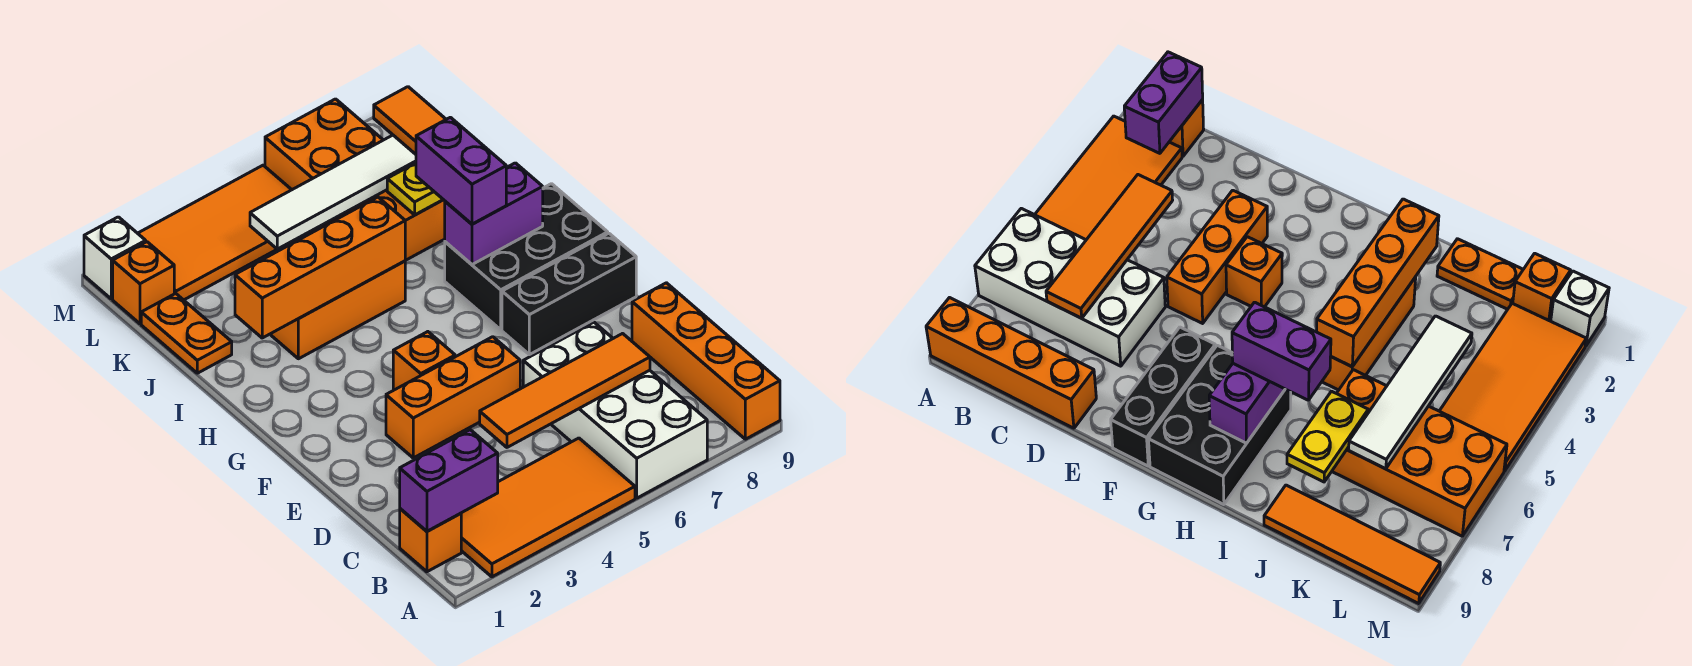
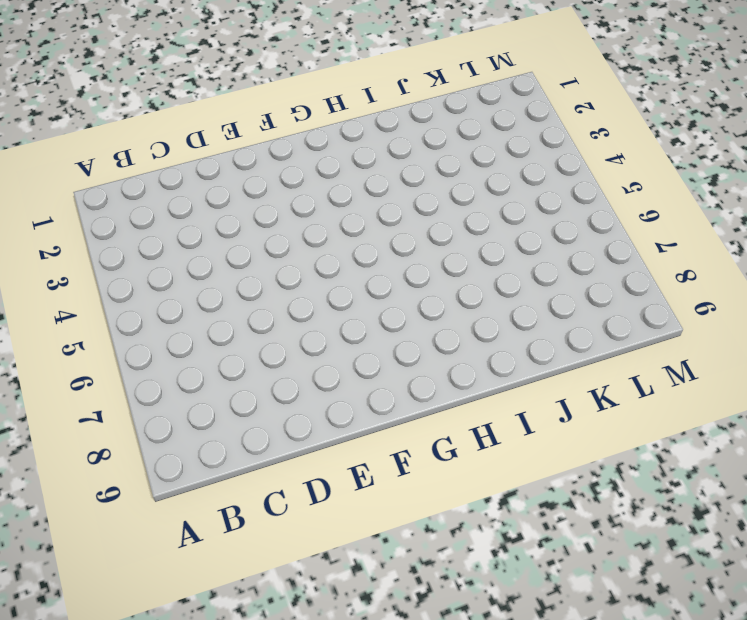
none -> orange tile A2:B5 level 1
none -> white brick A6:D7 level 1
none -> orange brick A9:D9 level 1

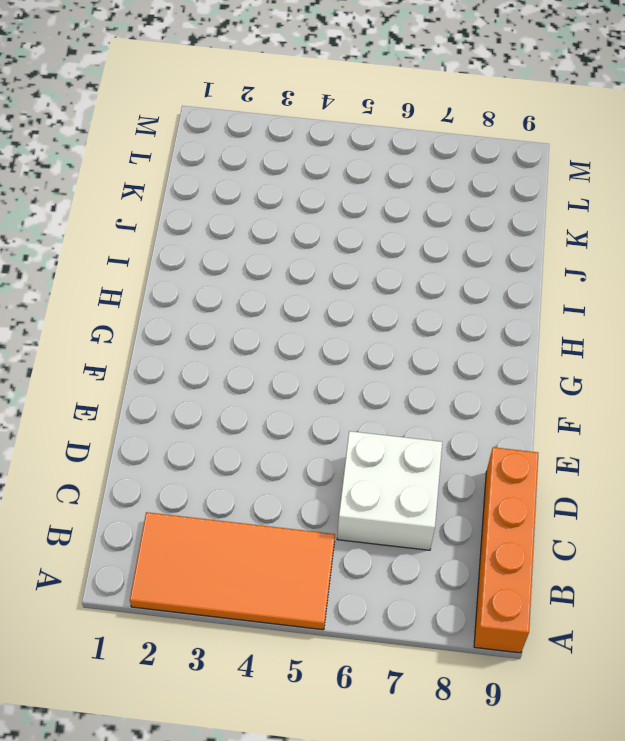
white brick C6:D7 level 1 -> white brick A6:D7 level 1
none -> orange brick B1 level 1
none -> orange brick E3:E5 level 1
none -> orange brick F4 level 1

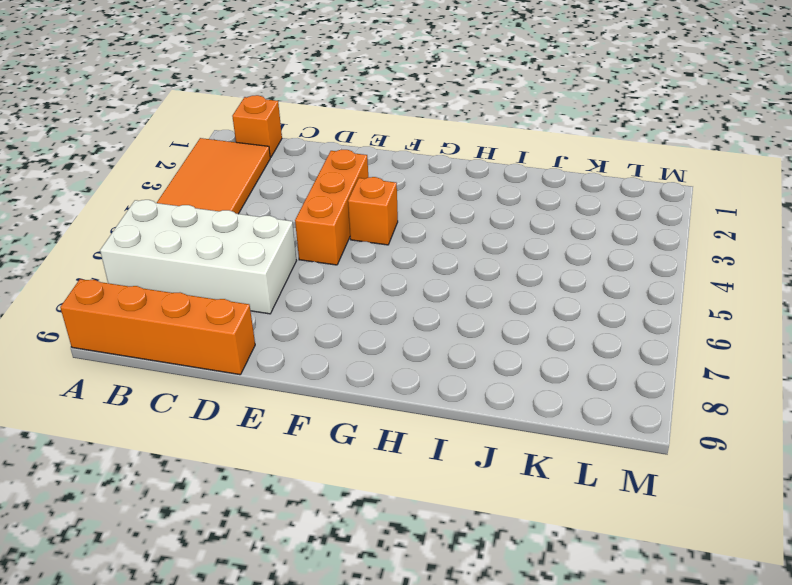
none -> black brick F7:F9 level 1
none -> black brick G7:H9 level 1
none -> orange brick I3:I5 level 1

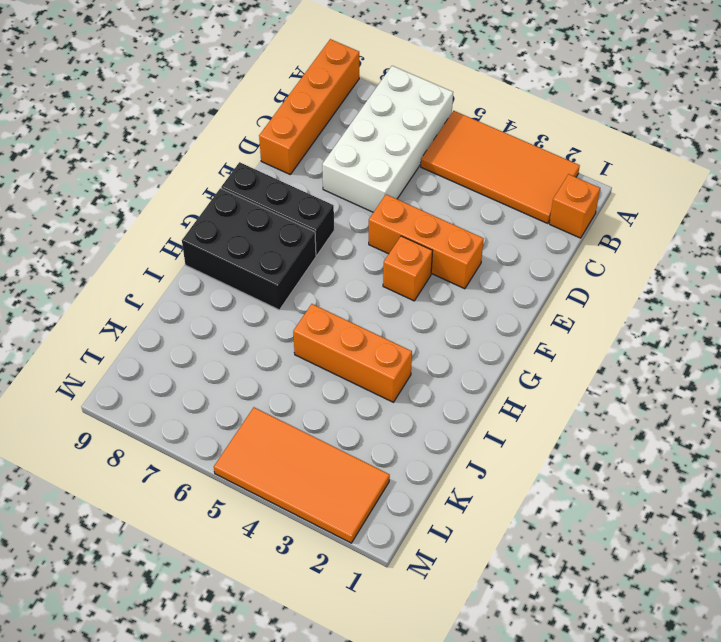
none -> orange plate J1:K1 level 1
none -> orange brick J6:M7 level 1
none -> orange tile J9:M9 level 1

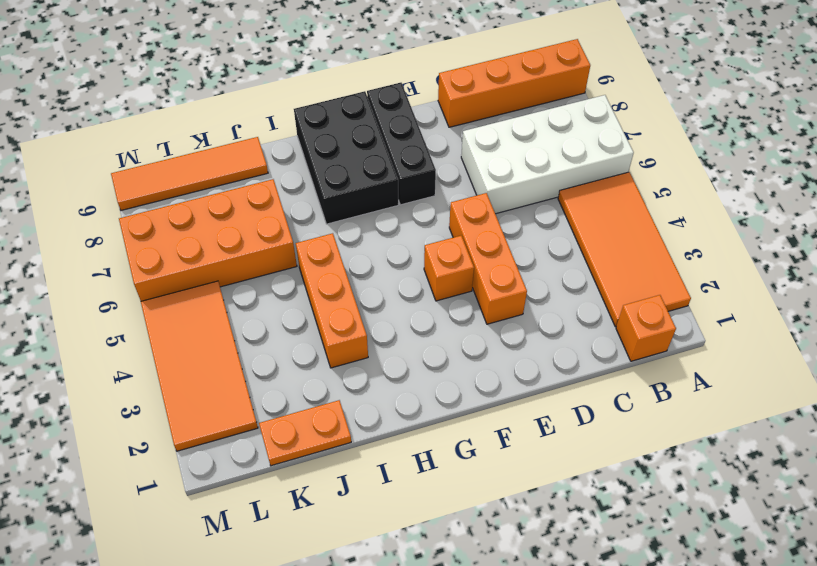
none -> orange brick L1 level 1
none -> white brick M1 level 1
none -> purple brick B1:B2 level 2

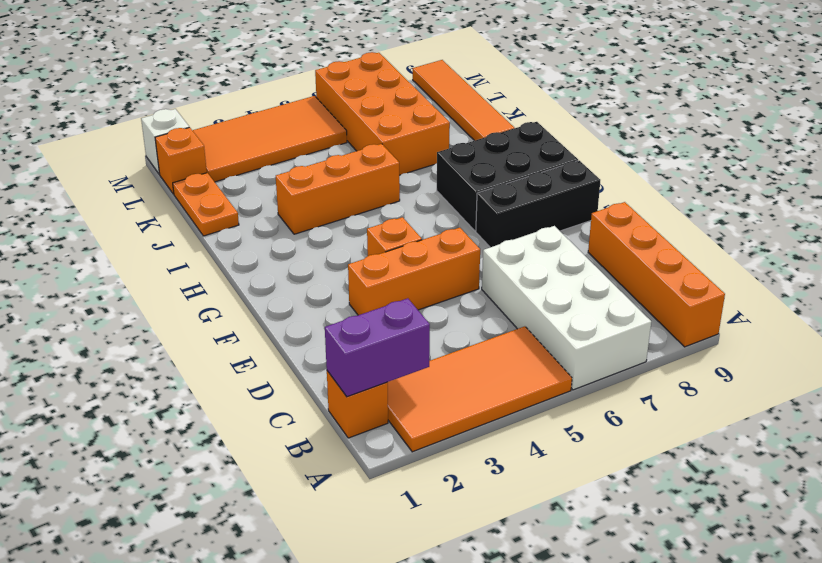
none -> orange tile C4:C7 level 2
none -> purple brick H7:H8 level 2
none -> orange brick I2:I5 level 2

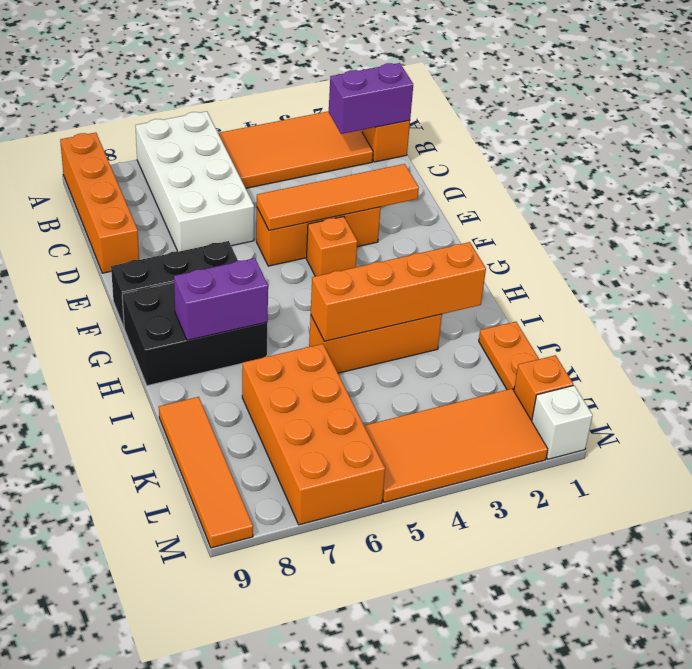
orange tile E2:E5 level 2 -> orange tile C4:C7 level 2
none -> yellow plate J7:J8 level 2
none -> white tile K4:K7 level 2
none -> purple brick H7:I7 level 3

